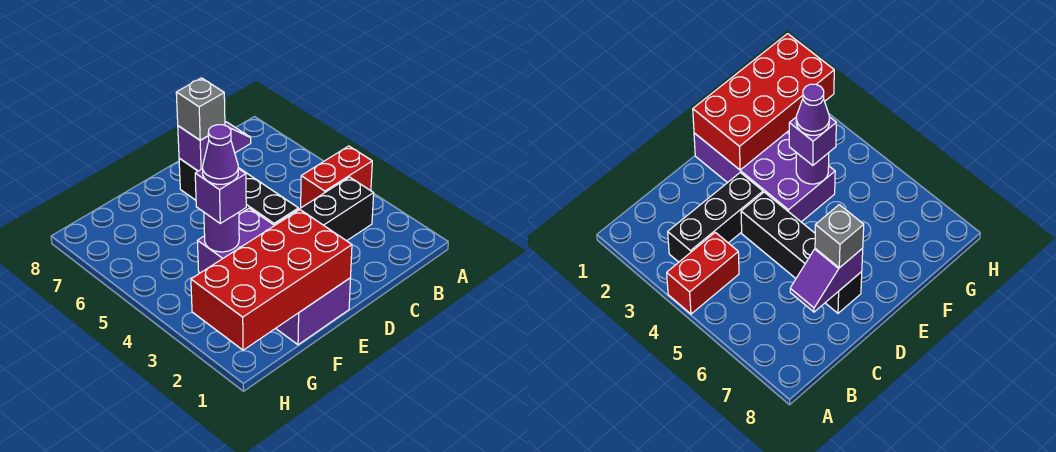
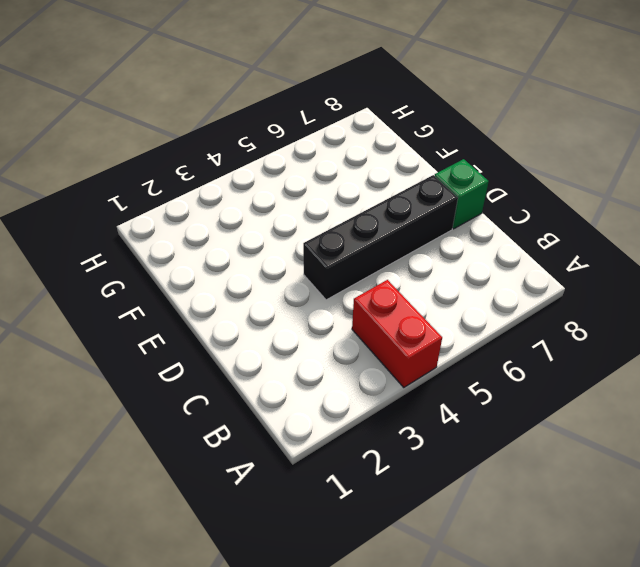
green brick D8 level 1 -> none
none -> black brick B3:D3 level 1
none -> purple brick E1:F4 level 1

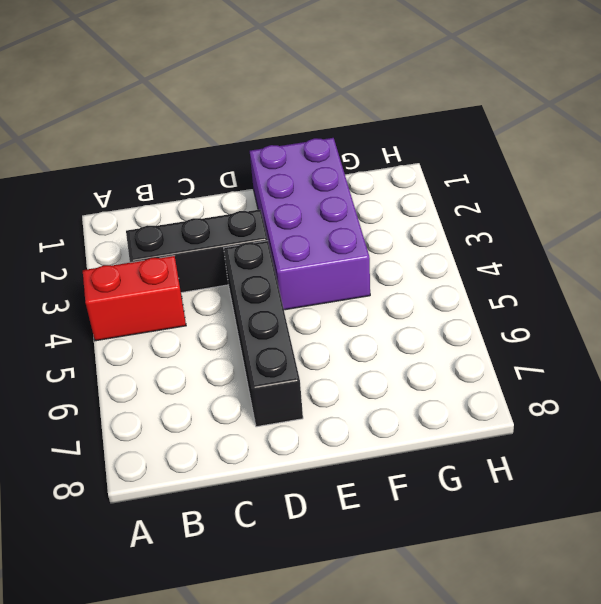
none -> purple slope C7:D7 level 2 top D
none -> red brick E1:H2 level 2

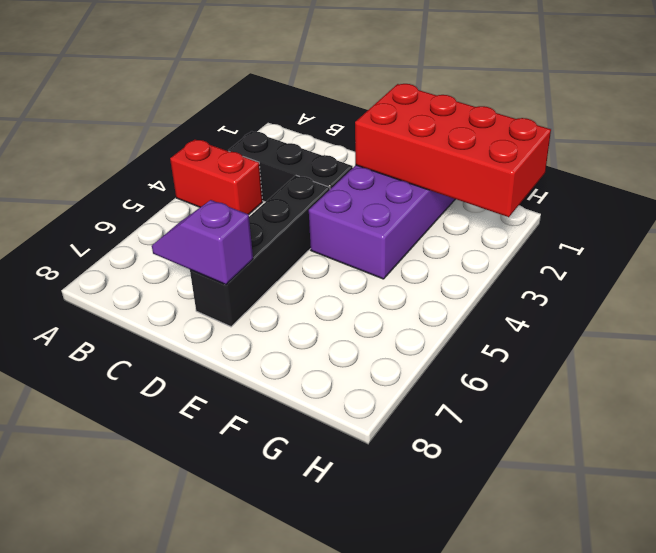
none -> purple round brick F4 level 2
none -> grey brick D7 level 3

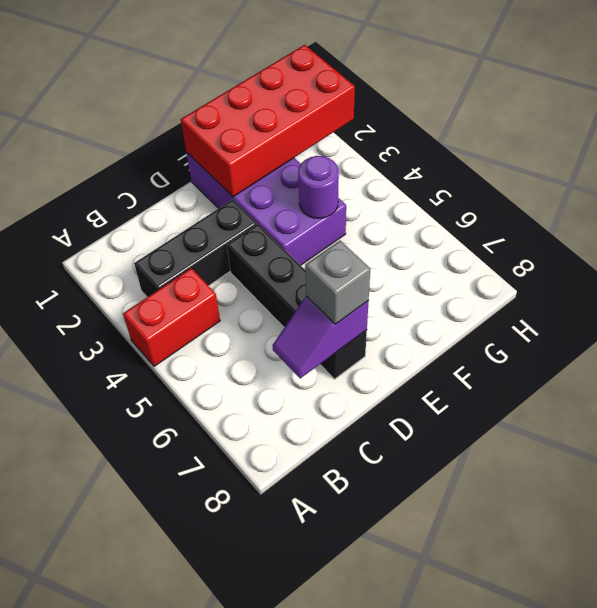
none -> purple brick F4 level 3
none -> purple cone F4 level 4

